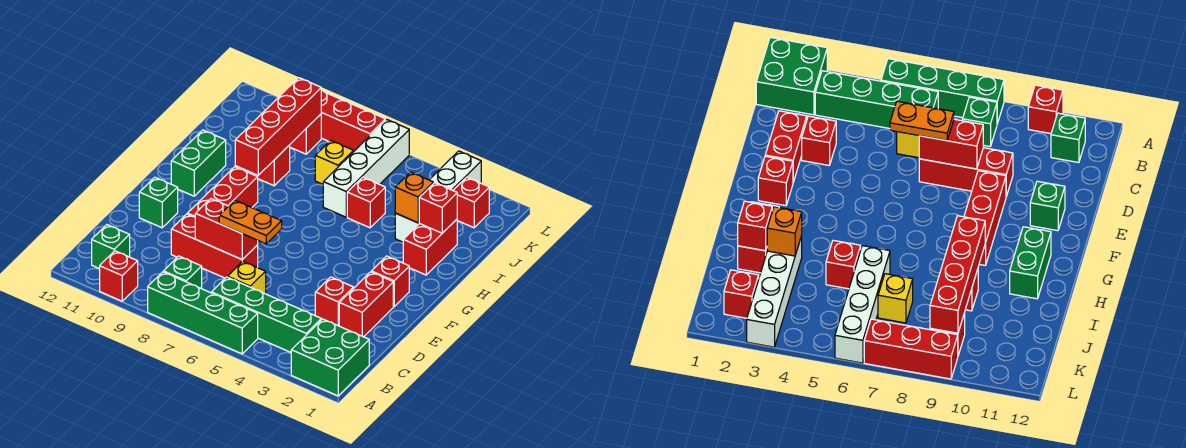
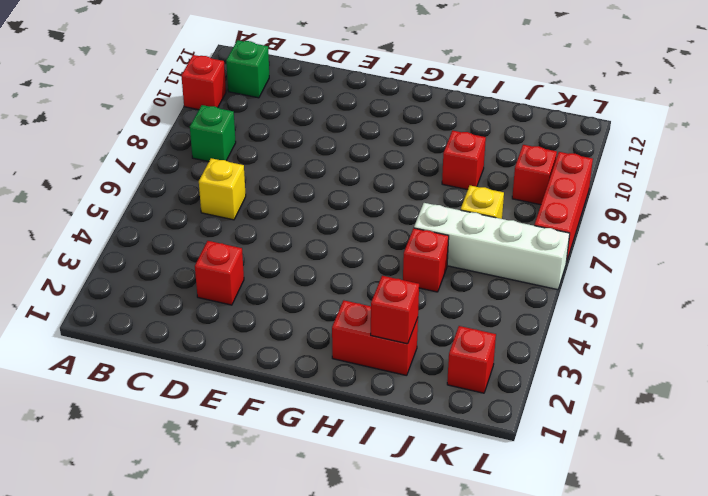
none -> green brick A1:B2 level 1
none -> green brick A5:A8 level 1
none -> green brick B3:B6 level 1

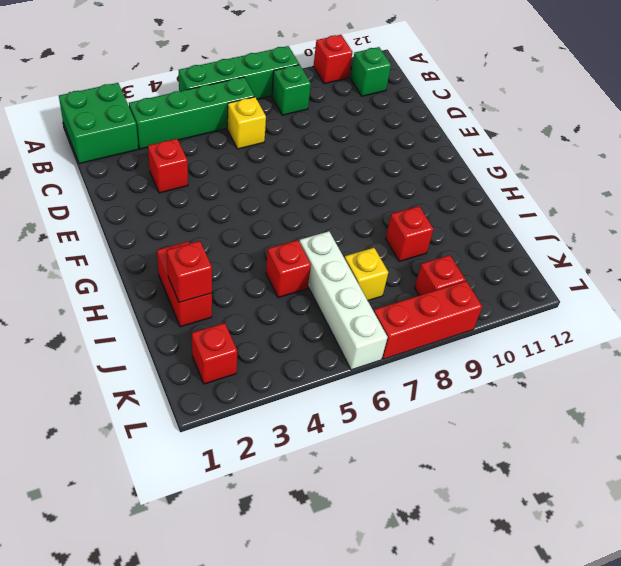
none -> red brick D2:E2 level 1
none -> red brick D7:D9 level 1
none -> red brick E9:G9 level 1

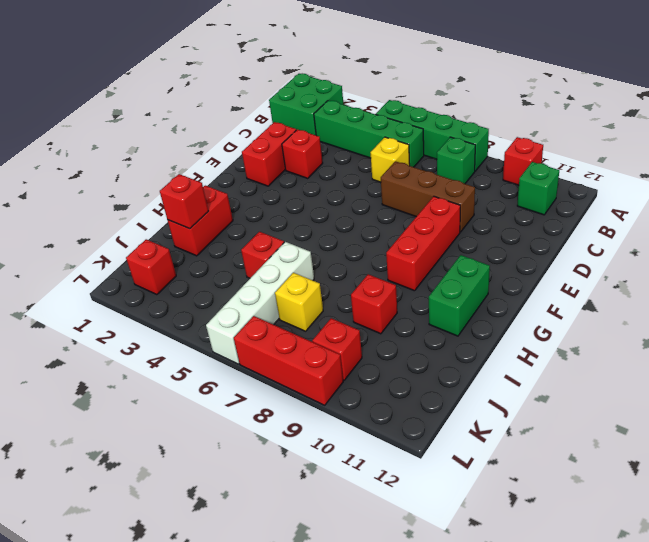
brown brick D7:D9 level 1 -> red brick D7:D9 level 1
none -> green brick E11 level 1
none -> red brick F2 level 1
none -> white brick I3:L3 level 1

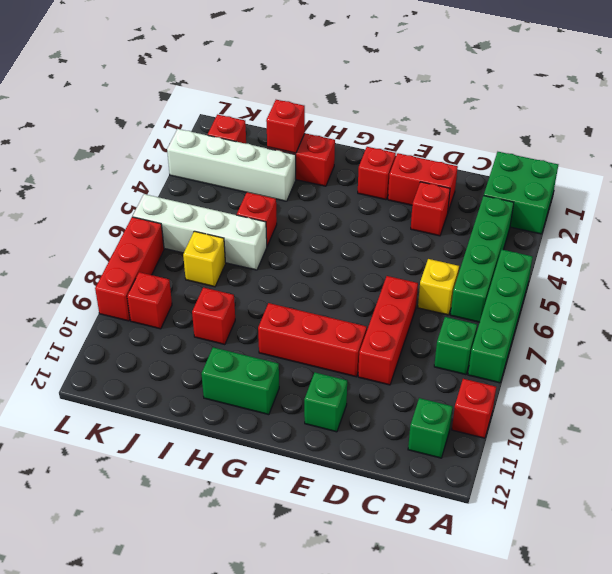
none -> red brick D7:D8 level 2
none -> red brick H9:K9 level 2
none -> orange brick I3 level 2

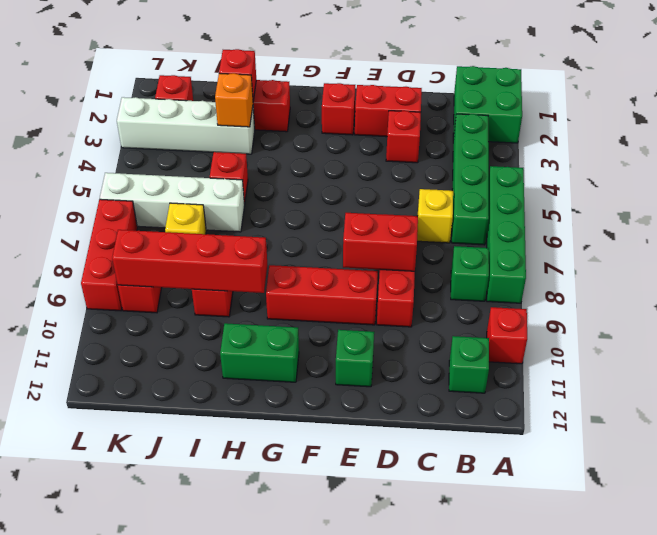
red brick D8:E8 level 2 -> red brick D7:D8 level 2
none -> orange plate D6:D7 level 3

